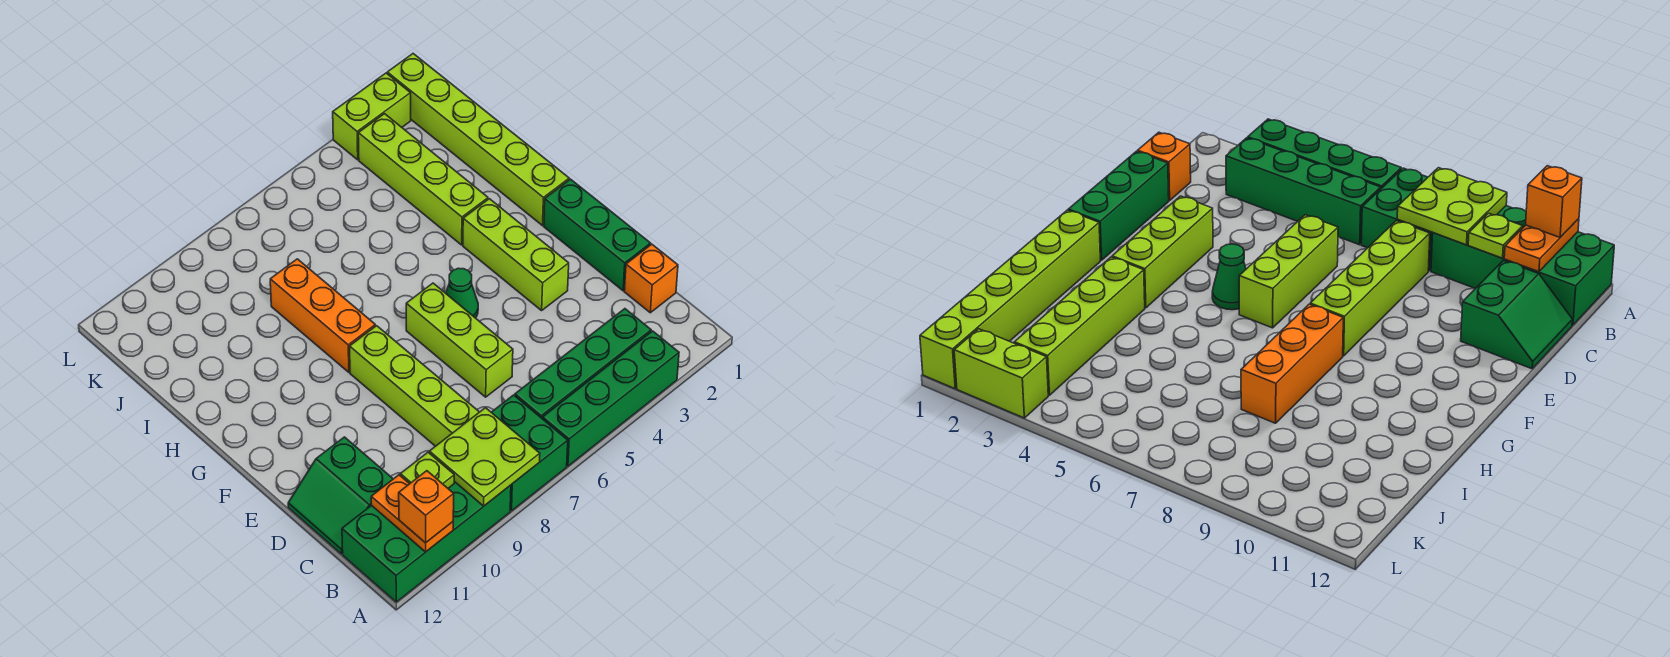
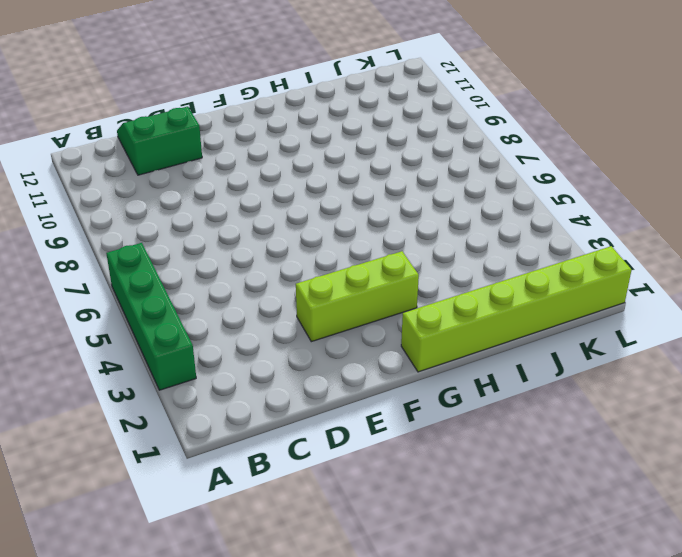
none -> green brick A7:B8 level 1
none -> green brick A9:B12 level 1
none -> green brick B3:B6 level 1

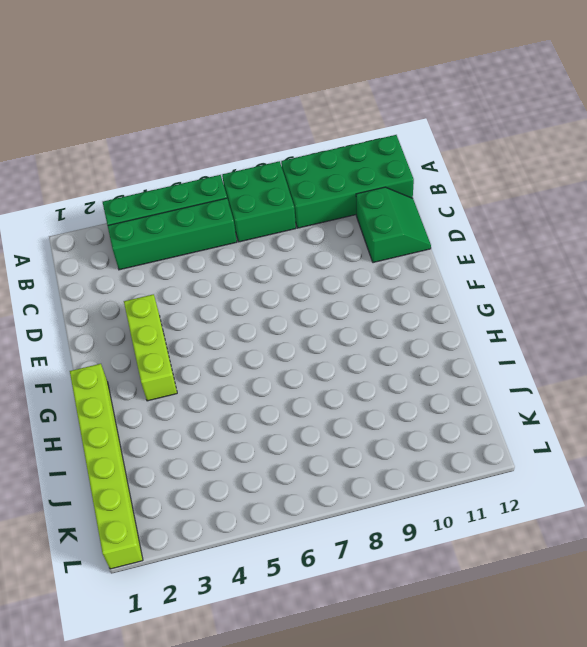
none -> orange brick C1 level 1
none -> lime brick C8:F8 level 1
none -> green brick D1:F1 level 1

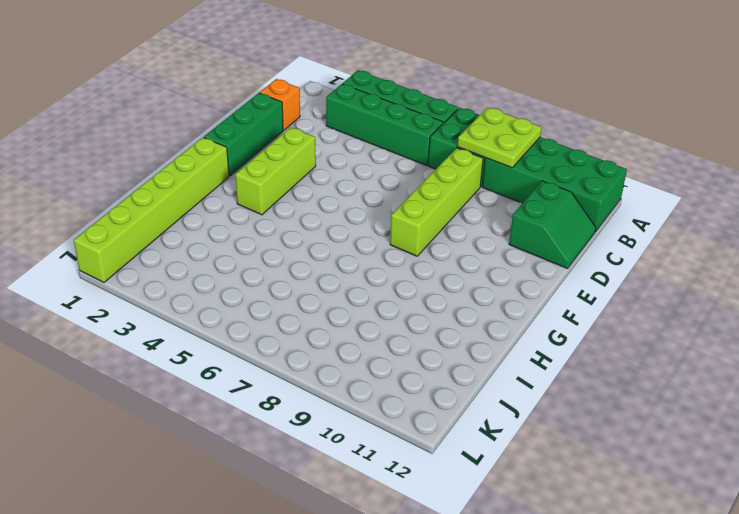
none -> lime brick D6:F6 level 1
none -> green cone F5 level 1
none -> orange brick G8:I8 level 1

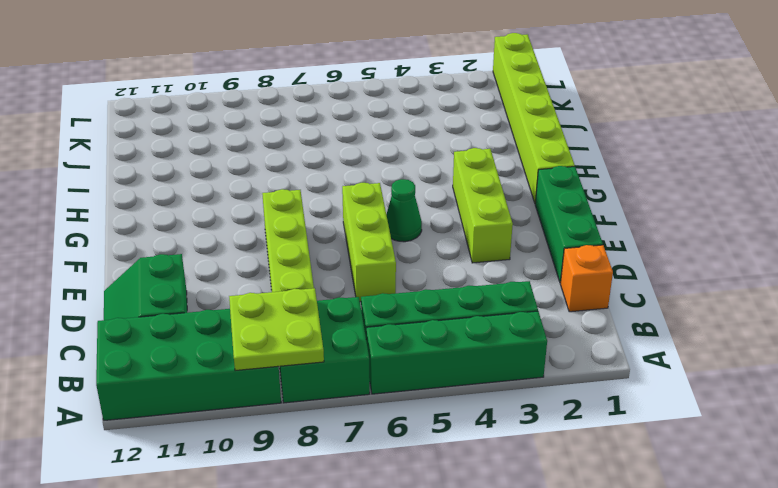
none -> orange brick G8:I8 level 1
none -> lime brick H3:K3 level 1
none -> lime brick L2:L3 level 1

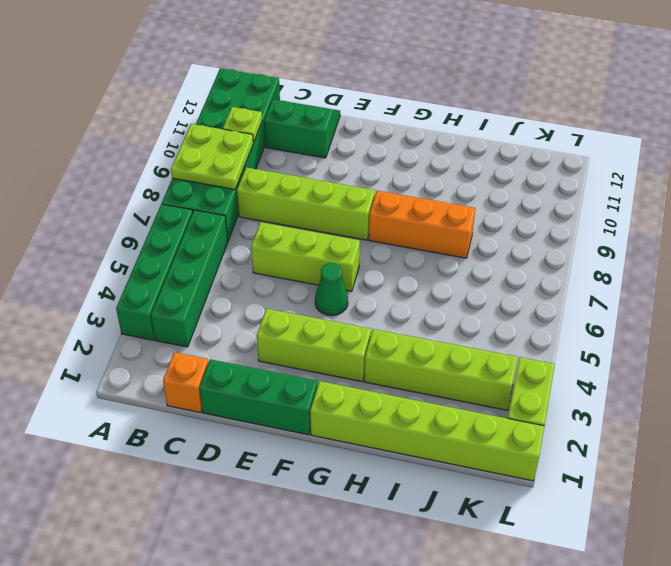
none -> orange plate A11:B11 level 2
none -> orange brick A11 level 3

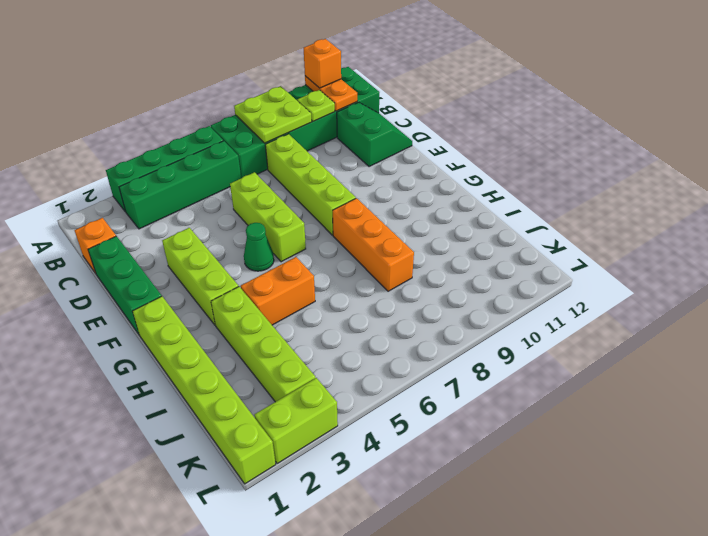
orange brick H4:H5 level 1 -> none

